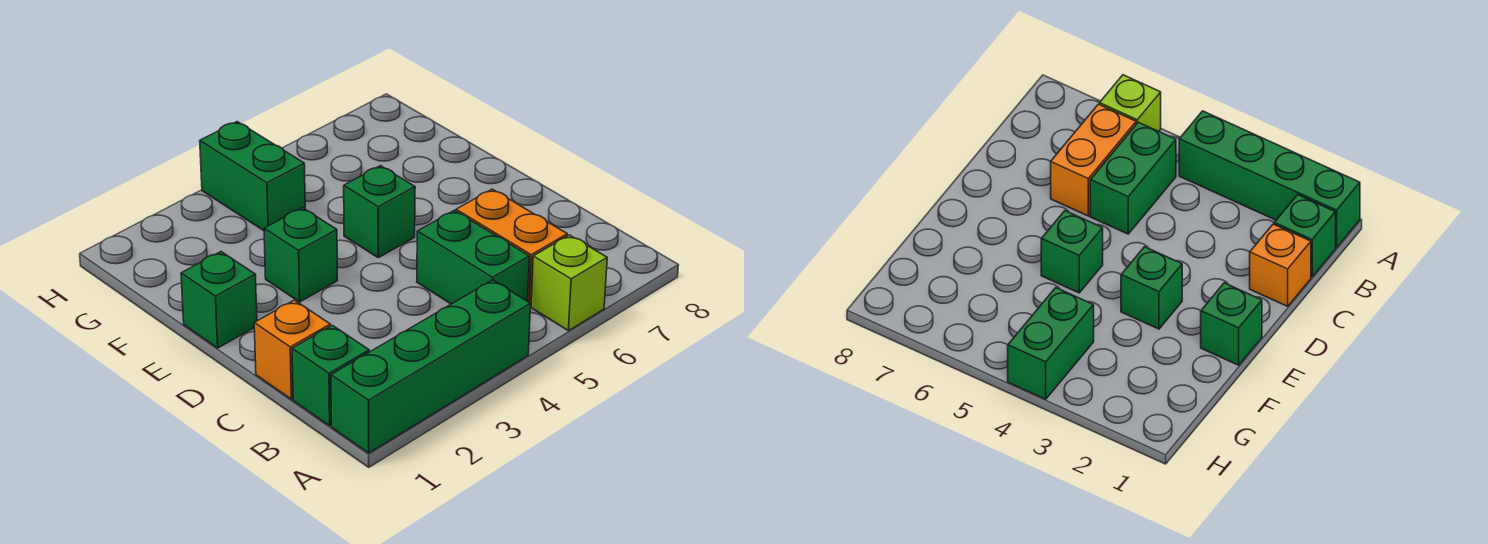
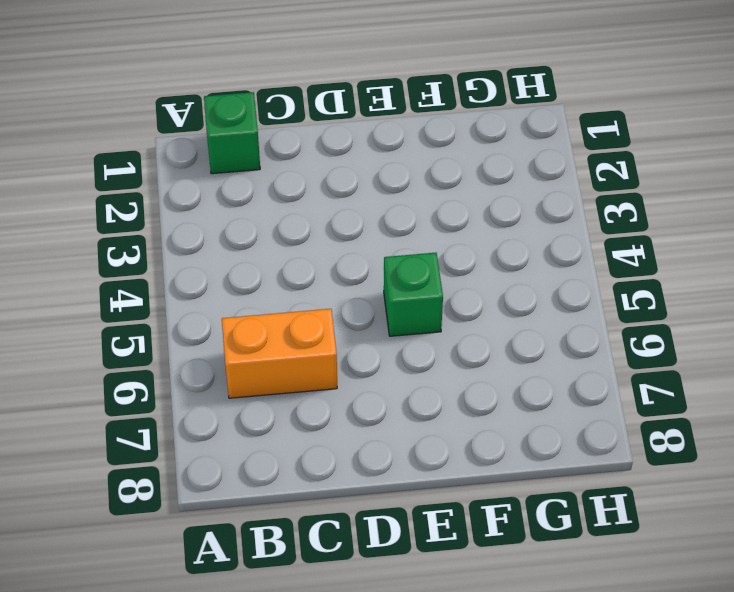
none -> green brick A1:A4 level 1
none -> lime brick A6 level 1

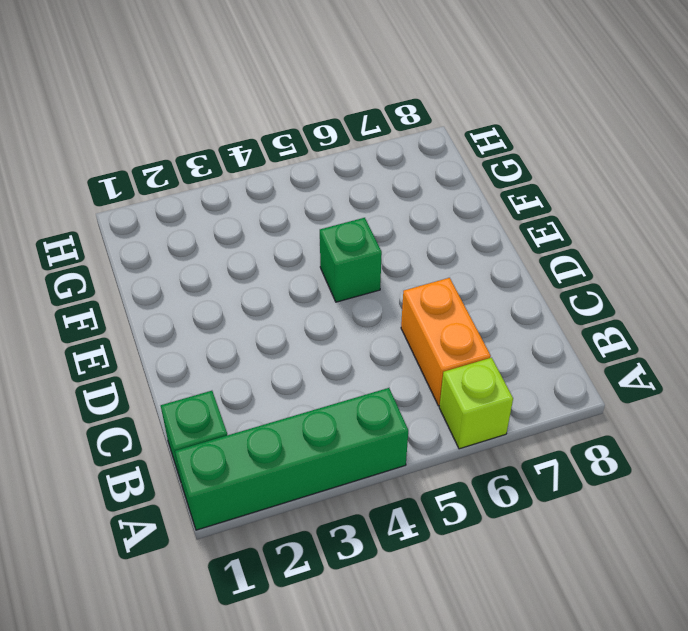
none -> green brick B5:C5 level 1
none -> orange brick C1 level 1

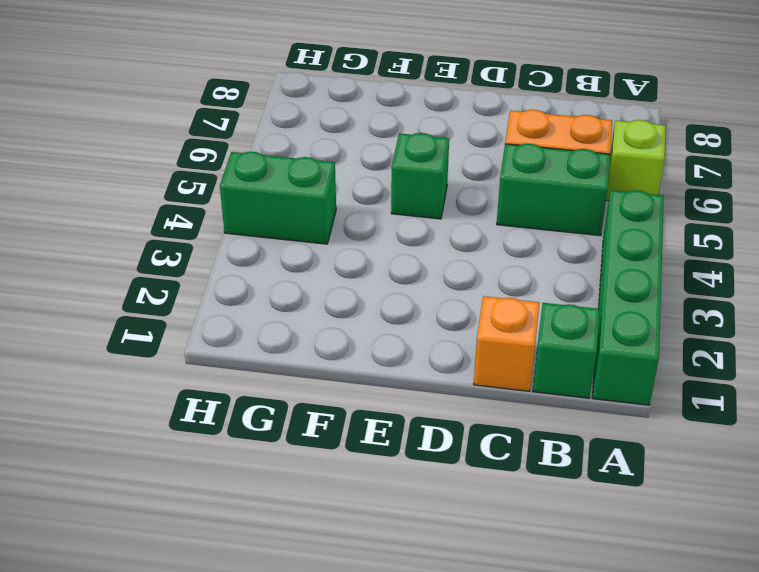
none -> green brick E1 level 1
none -> green brick E3 level 1

